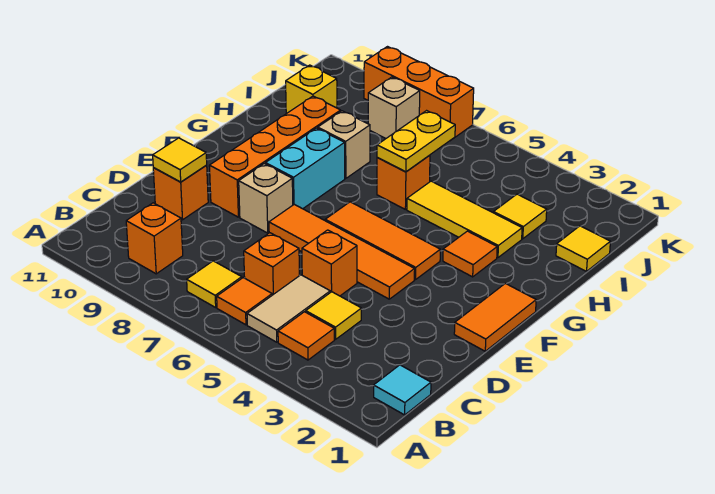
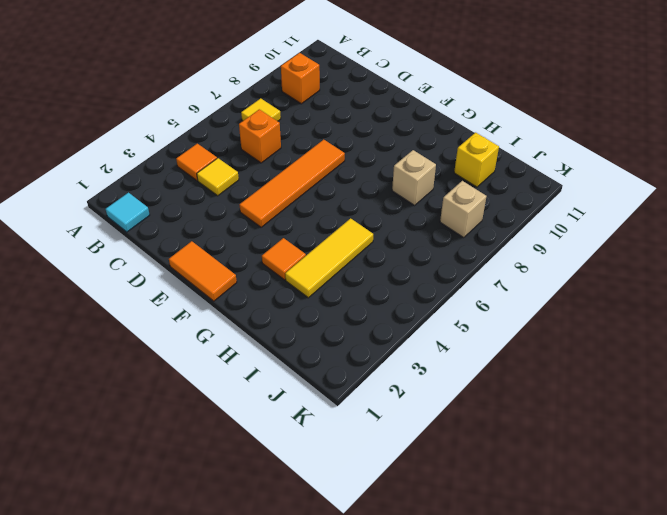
none -> tan tile B5:C5 level 1
none -> orange tile B6 level 1
none -> orange brick D5 level 1

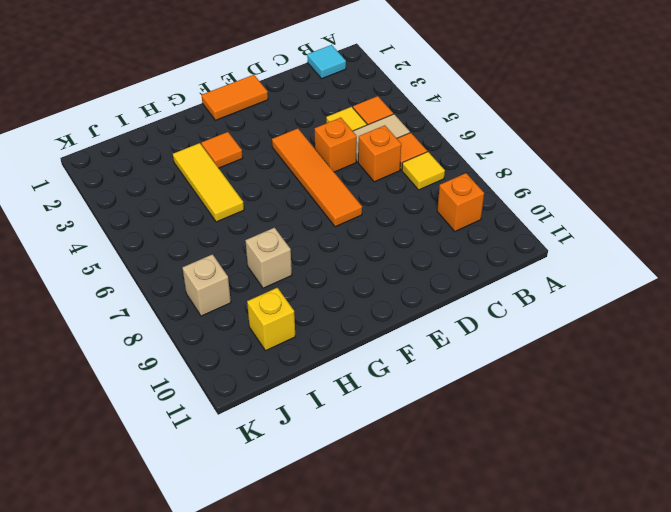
none -> orange brick D10 level 1
none -> tan brick E8 level 1
none -> orange brick E9:H9 level 1

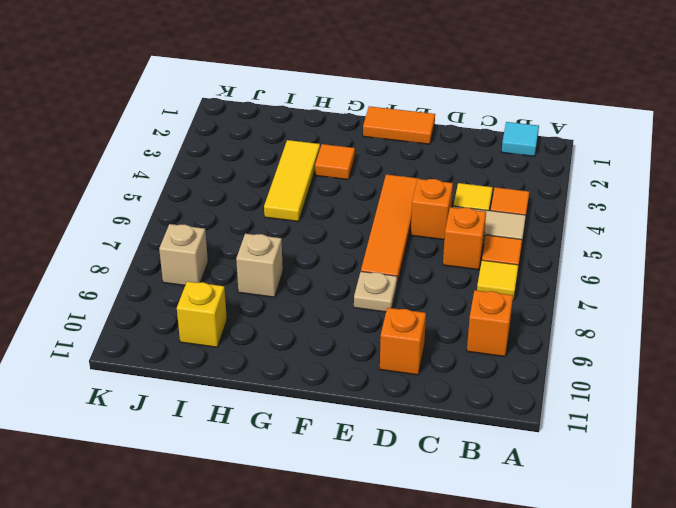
tan plate E8 level 1 -> tan brick E8 level 1
none -> orange brick E9:H9 level 1
none -> orange tile F4:F6 level 1
none -> cyan brick F8:G8 level 1

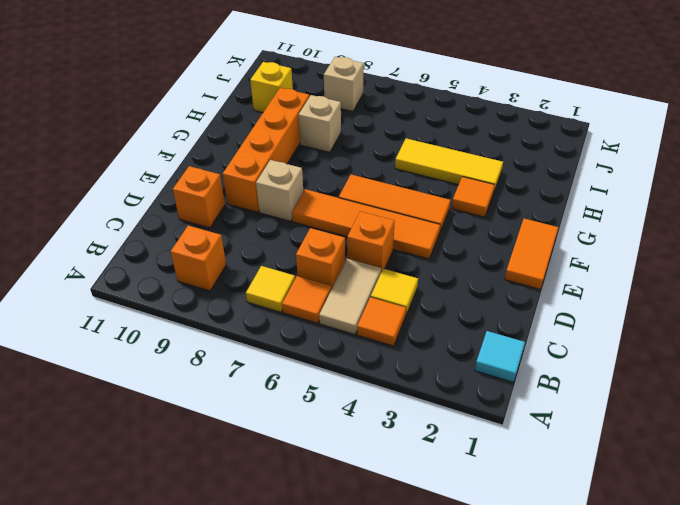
none -> cyan brick F8:G8 level 1
none -> orange brick H6 level 1
none -> yellow tile I1 level 1

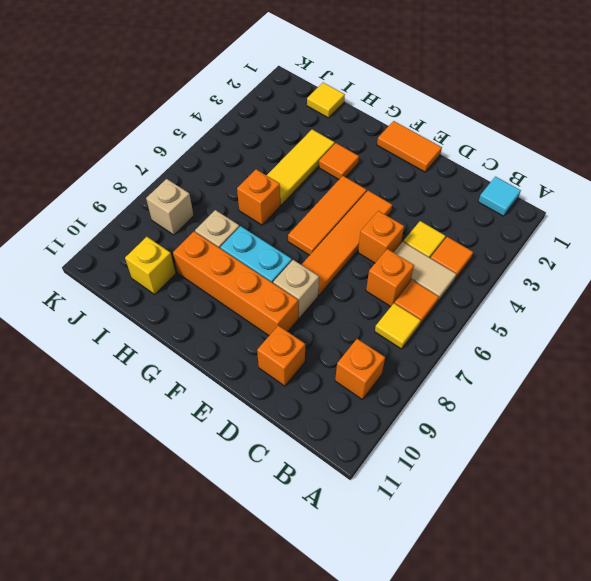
none -> yellow tile I3 level 1
none -> orange brick K7:K9 level 1
none -> yellow tile D10 level 2

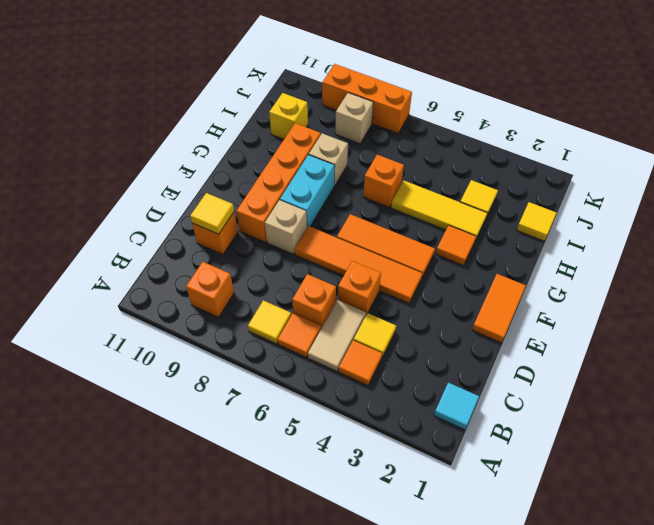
none -> yellow plate H6:I6 level 2

